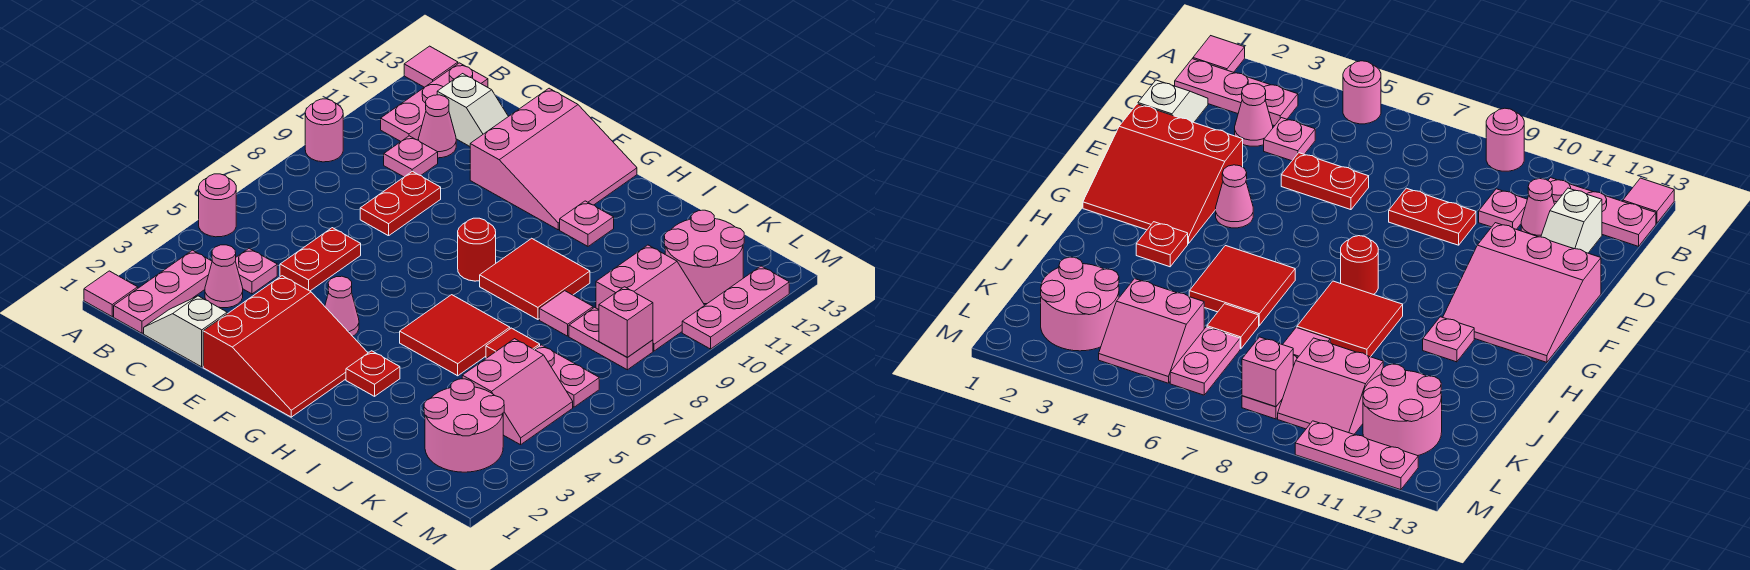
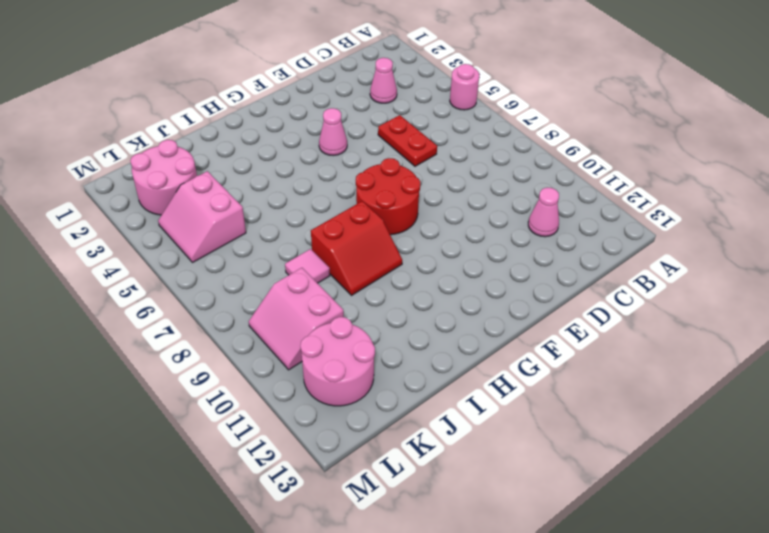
red round brick F7:G8 level 1 -> red round brick G8 level 1
red slope H8:I9 level 1 top 8 -> red tile H8:I9 level 1
none -> pink tile A1 level 1
none -> pink round brick A9 level 1
none -> pink tile A13 level 1
none -> pink plate B1:B3 level 1

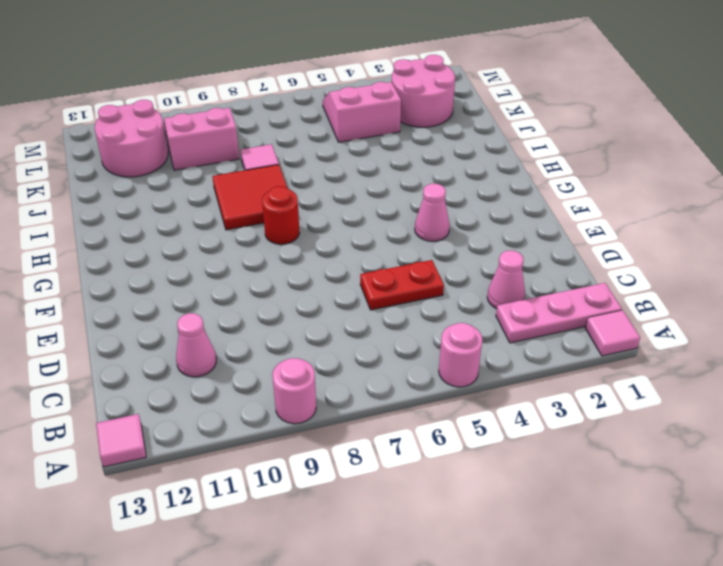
none -> pink plate B11:B13 level 1
none -> white slope C1:D1 level 1 top D
none -> pink plate C4 level 1
none -> pink plate C10 level 1

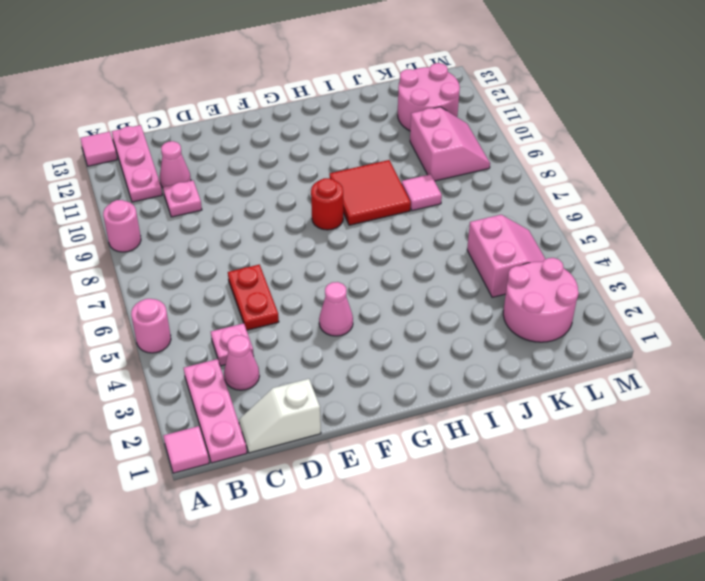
none -> white slope C12:D12 level 1 top C
none -> red plate D8:D9 level 1
none -> red slope E1:G3 level 1 top E
none -> pink slope E11:G13 level 1 top E

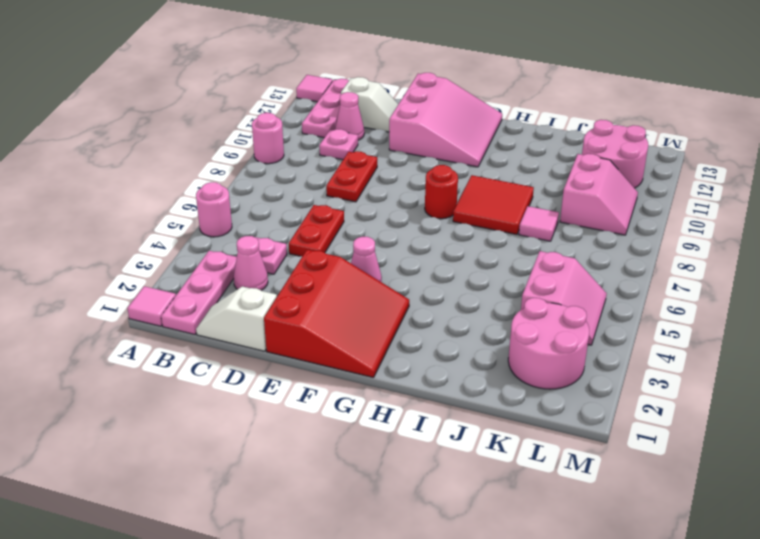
none -> red plate H3 level 1
none -> red tile H5:I6 level 1
none -> pink plate H11 level 1
none -> red tile J6 level 1

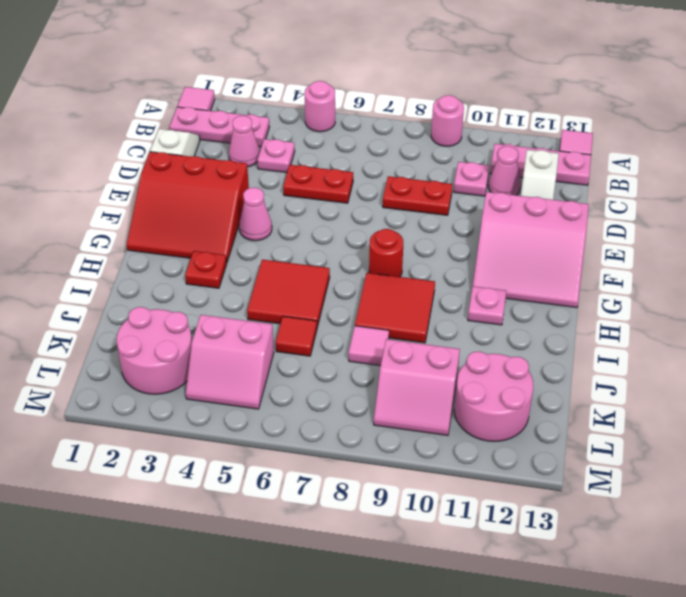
none -> pink plate K6:L6 level 1
none -> pink plate K8:L8 level 1
none -> pink plate M10:M12 level 1
none -> pink brick L8 level 2

